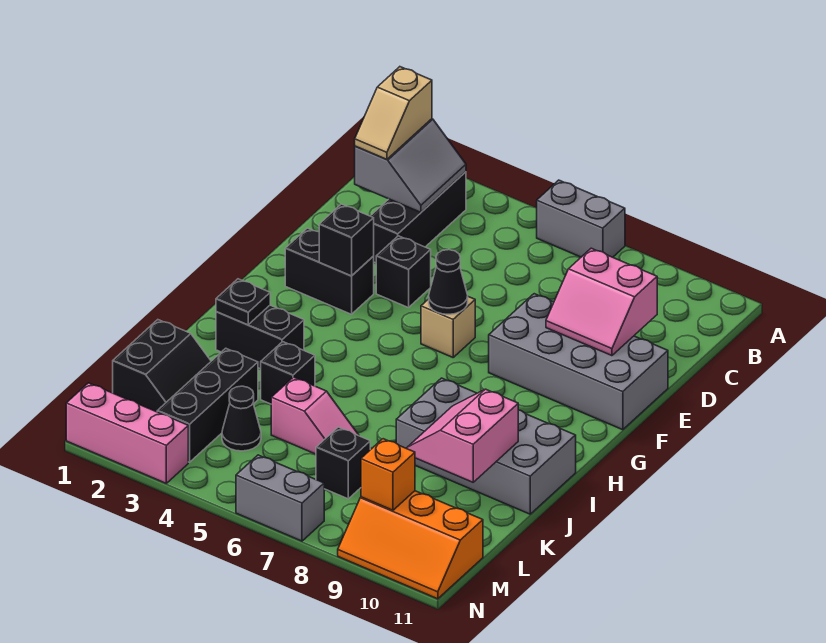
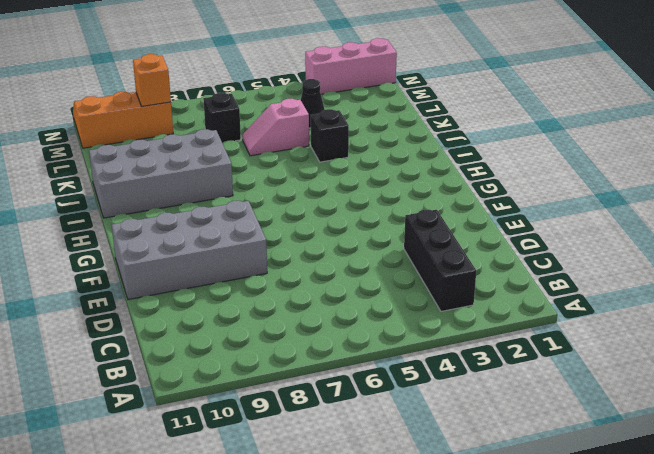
none -> grey brick A6:A7 level 1
none -> black brick E4 level 1
none -> black brick F2:F3 level 1

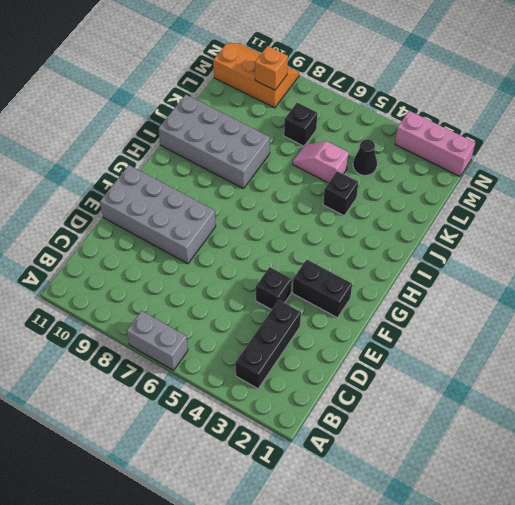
none -> tan brick F6 level 1
none -> black brick I2:I3 level 1
none -> black slope K1:L2 level 1 top 1

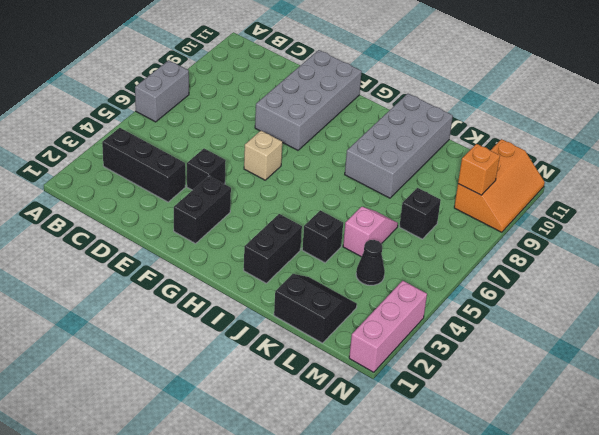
none -> black brick K3:M3 level 1
none -> grey brick N6:N7 level 1
none -> grey slope B2:C3 level 2 top 2

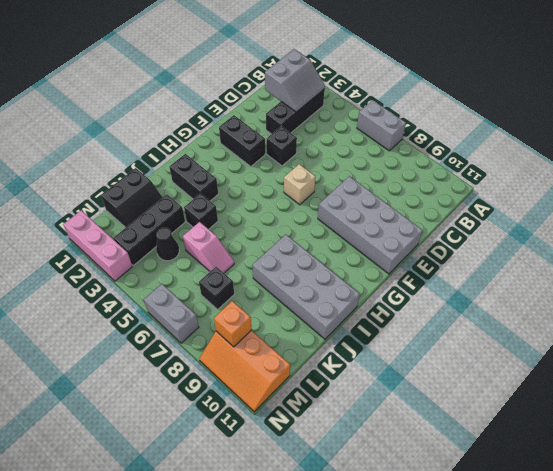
none -> pink slope D9:E10 level 2 top D
none -> black brick F3 level 2
none -> black cone F6 level 2

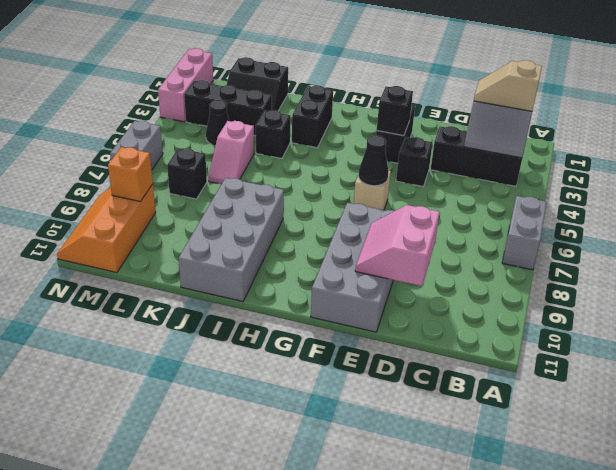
none -> black plate I2 level 2
none -> pink slope J9:K10 level 2 top 10

